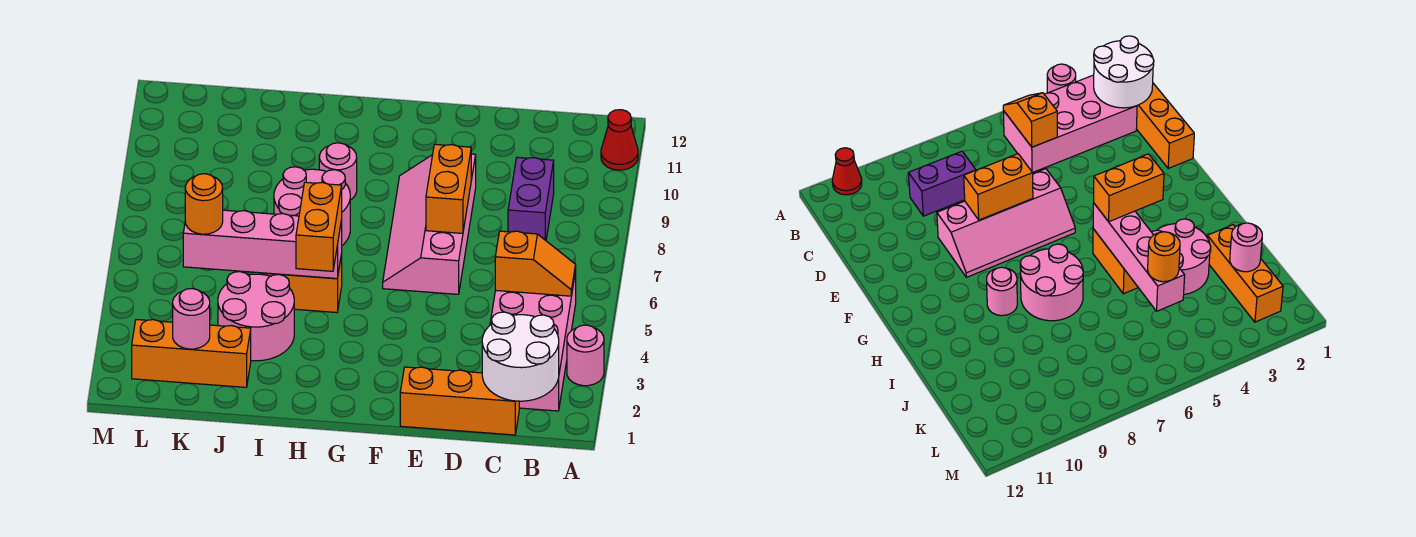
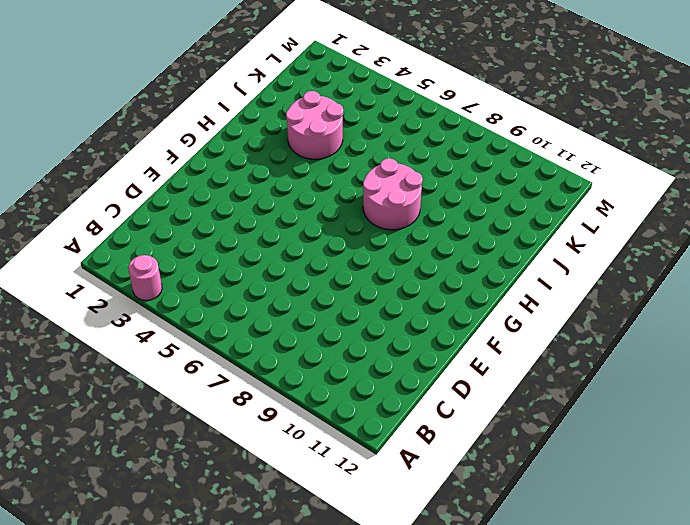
none -> red cone A11 level 1
none -> pink brick B2:C5 level 1
none -> orange brick C1:E1 level 1

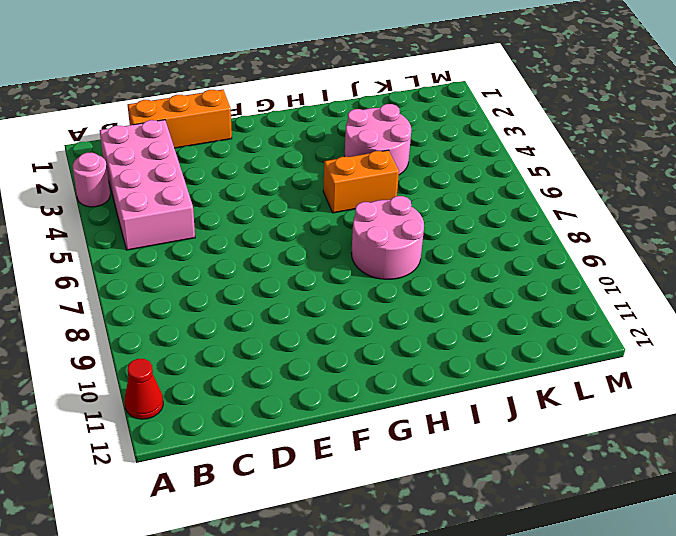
none -> purple brick C8:C9 level 1
none -> pink slope E6:F9 level 1 top E
none -> pink round brick H9 level 1

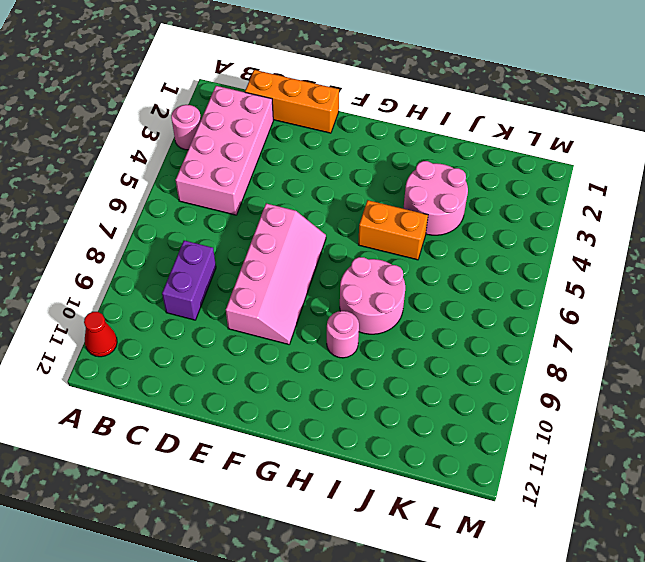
none -> orange brick J2:L2 level 1
none -> white round brick B1:C2 level 2
none -> orange slope B5:C5 level 2 top C

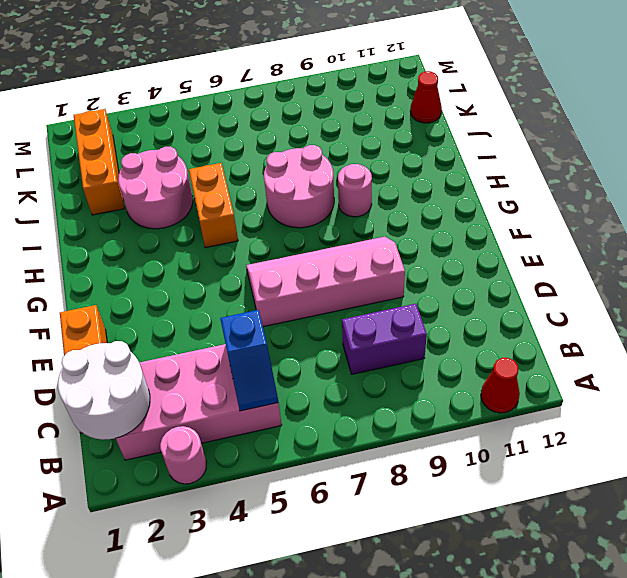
blue slope B5:C5 level 2 top C -> orange slope B5:C5 level 2 top C
red cone K12 level 1 -> none
none -> orange brick E7:E8 level 2
none -> pink brick H5:K5 level 2
none -> pink round brick K2 level 2

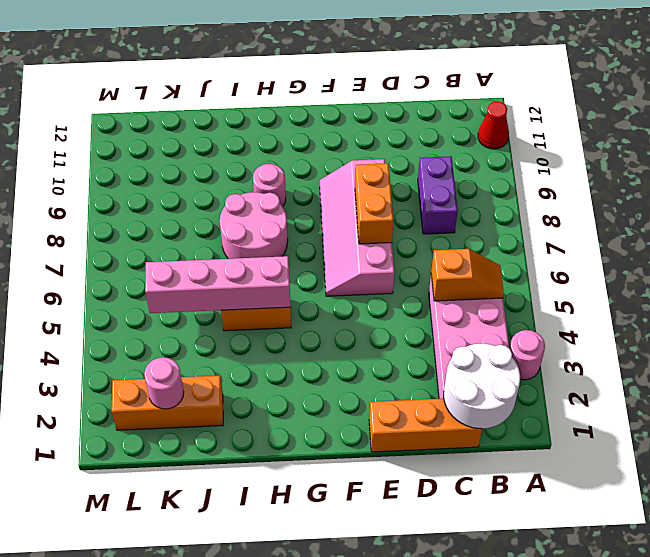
none -> pink round brick I3:J4 level 1
none -> orange brick H4:H5 level 3
none -> orange round brick K5 level 3

